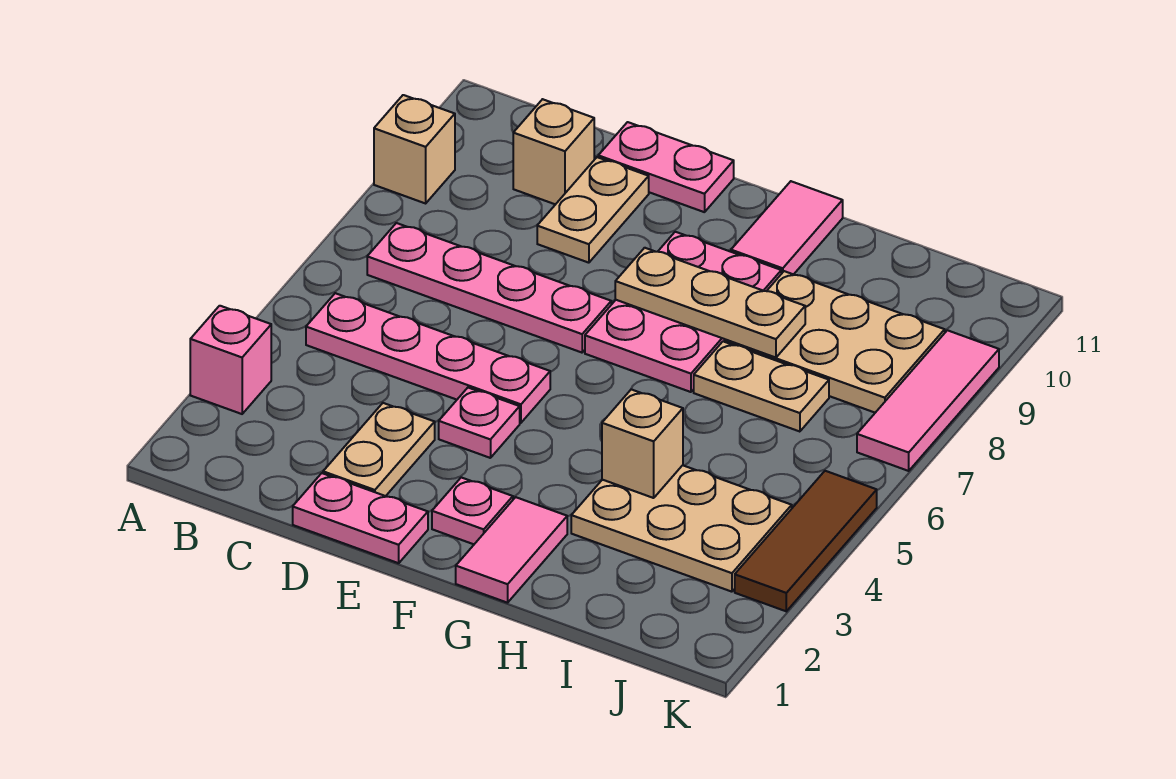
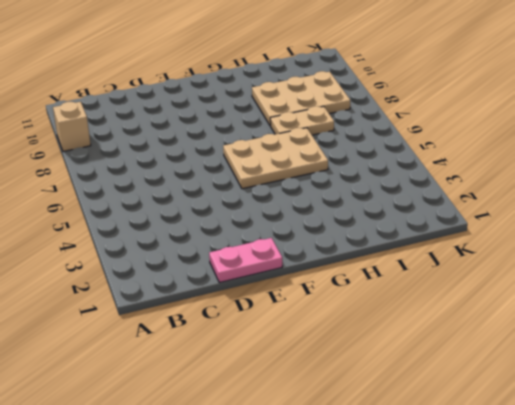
tan plate F5:H6 level 1 -> tan plate H3:J4 level 1
none -> pink brick A3 level 1
none -> pink plate B5:E5 level 1
none -> pink plate B7:E7 level 1

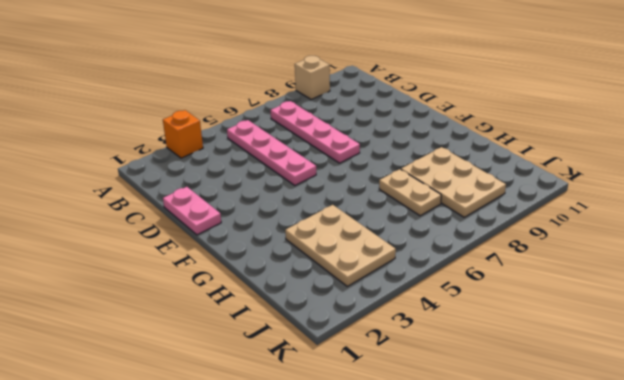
orange brick A3 level 1 -> pink brick A3 level 1
none -> tan brick C10 level 1
none -> tan plate D2:D3 level 1
none -> tan plate D9:D10 level 1

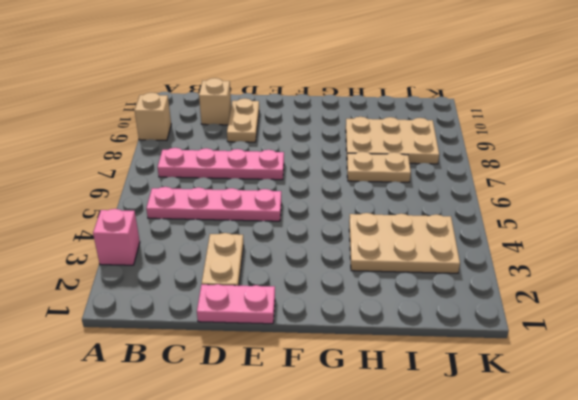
none -> pink plate D11:E11 level 1
none -> pink plate E4 level 1
none -> pink plate F2 level 1

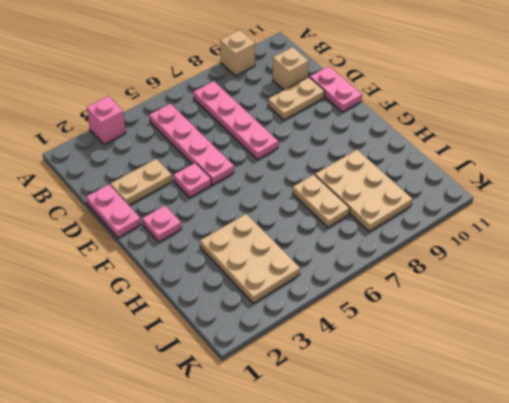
none -> pink plate F7:G9 level 1
none -> pink tile G1:G2 level 1
none -> pink tile G10:G11 level 1

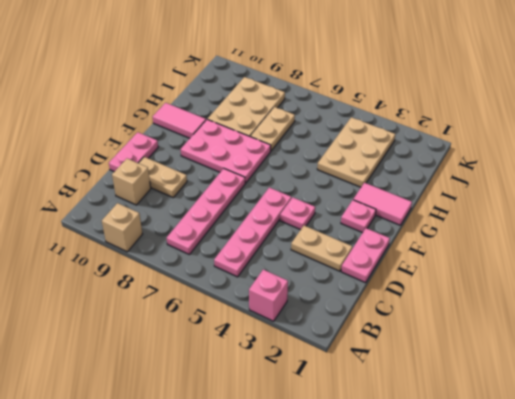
none -> brown tile K3:K5 level 1
none -> pink tile K7:K9 level 1
none -> tan plate F8:H8 level 2

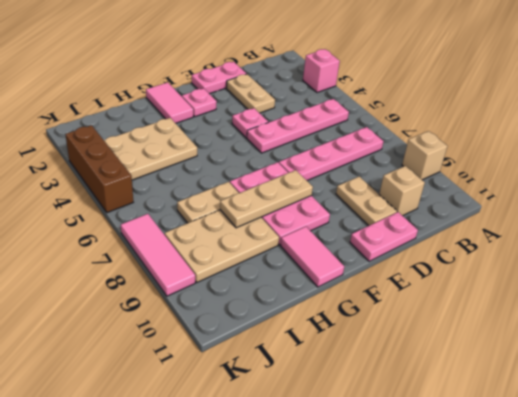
brown brick K3:K5 level 1 -> brown tile K3:K5 level 1
none -> tan brick H4 level 2

